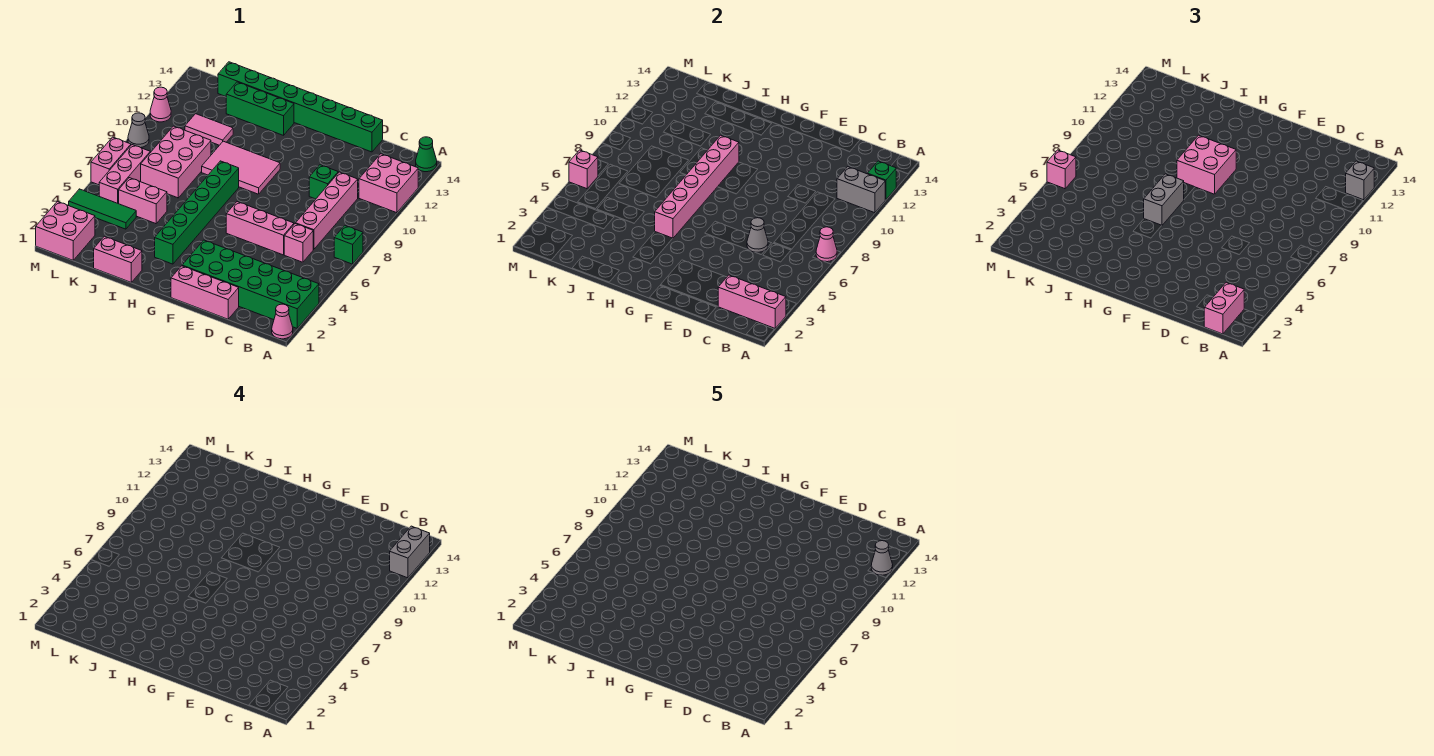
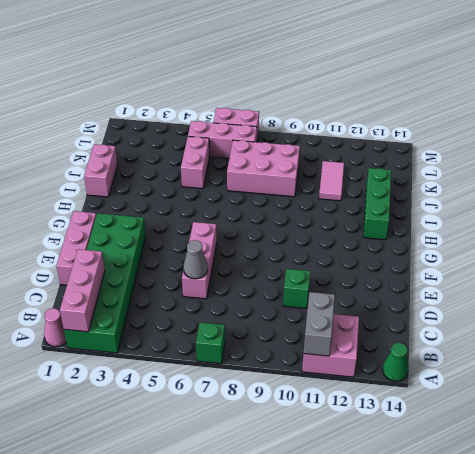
none -> pink brick C6 level 1
none -> pink brick C7:C10 level 1
none -> green brick D14:K14 level 1
none -> pink tile G9:I10 level 1

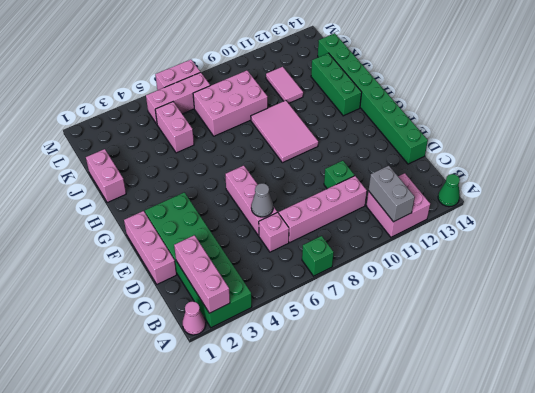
none -> green brick H3:H8 level 1
none -> green tile K4:M4 level 1
none -> pink brick L1:M2 level 1
none -> grey cone M9 level 1

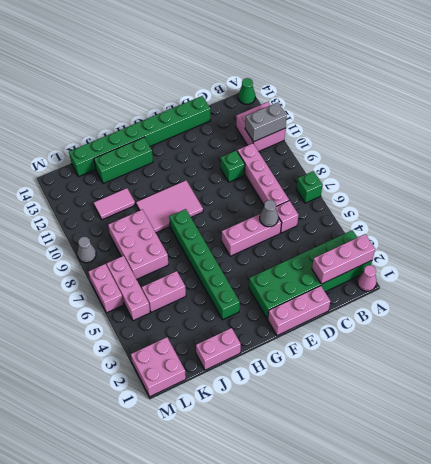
none -> green tile K4:M4 level 1
none -> pink cone M11 level 1
none -> pink cone A7 level 2
none -> green brick A12 level 2

